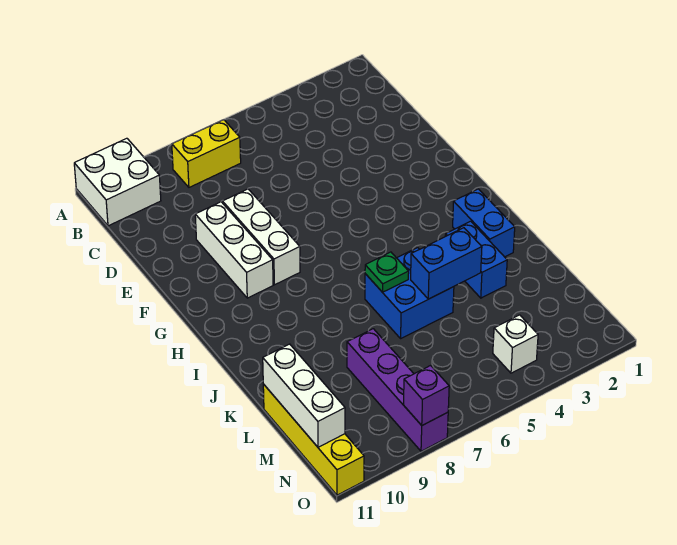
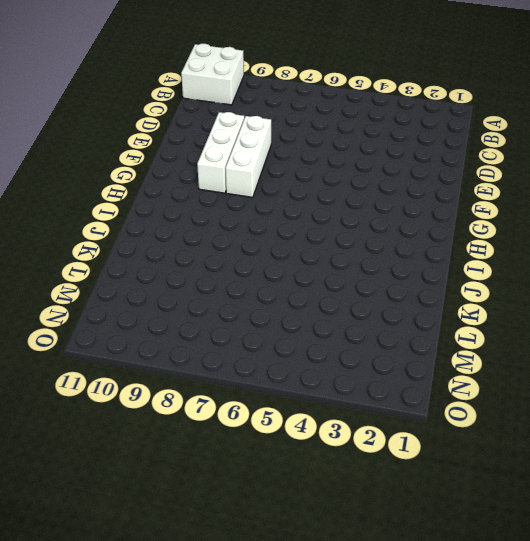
none -> yellow brick B7:B8 level 1
none -> blue brick I2:J2 level 1
none -> blue brick J3:K3 level 1

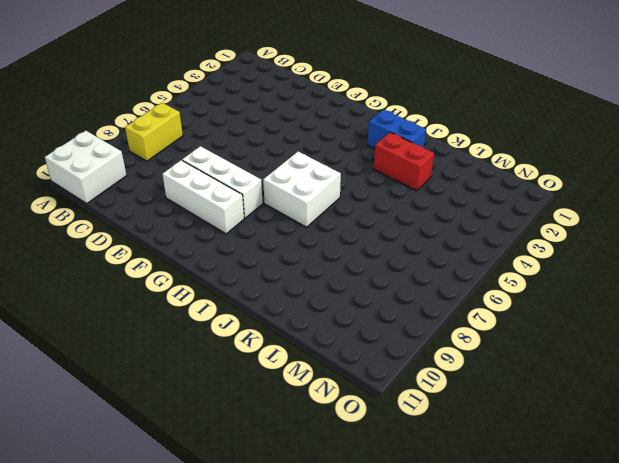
white brick H6:I7 level 1 -> none
red brick J3:K3 level 1 -> blue brick J3:K3 level 1
none -> blue brick J5:K6 level 1
none -> purple brick L8:O8 level 1
none -> yellow brick L11:O11 level 1

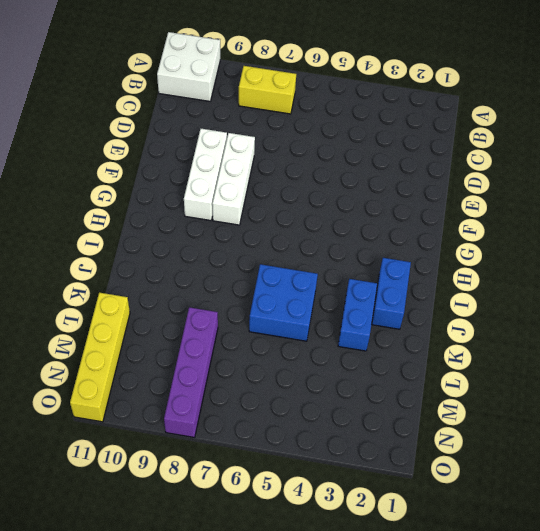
none -> white brick N4 level 1
none -> green plate J6 level 2
none -> blue brick K4:K5 level 2

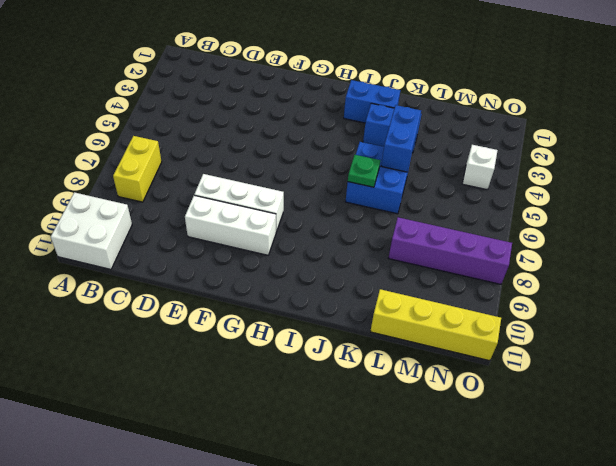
none -> white brick L11:N11 level 2
none -> purple brick O8 level 2

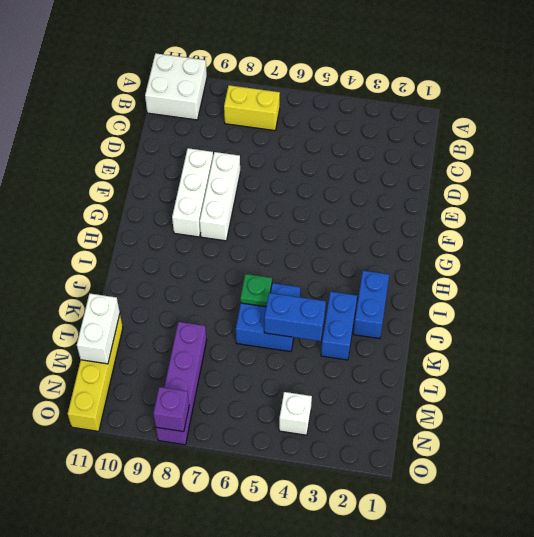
white brick L11:M11 level 2 -> white brick L11:N11 level 2

